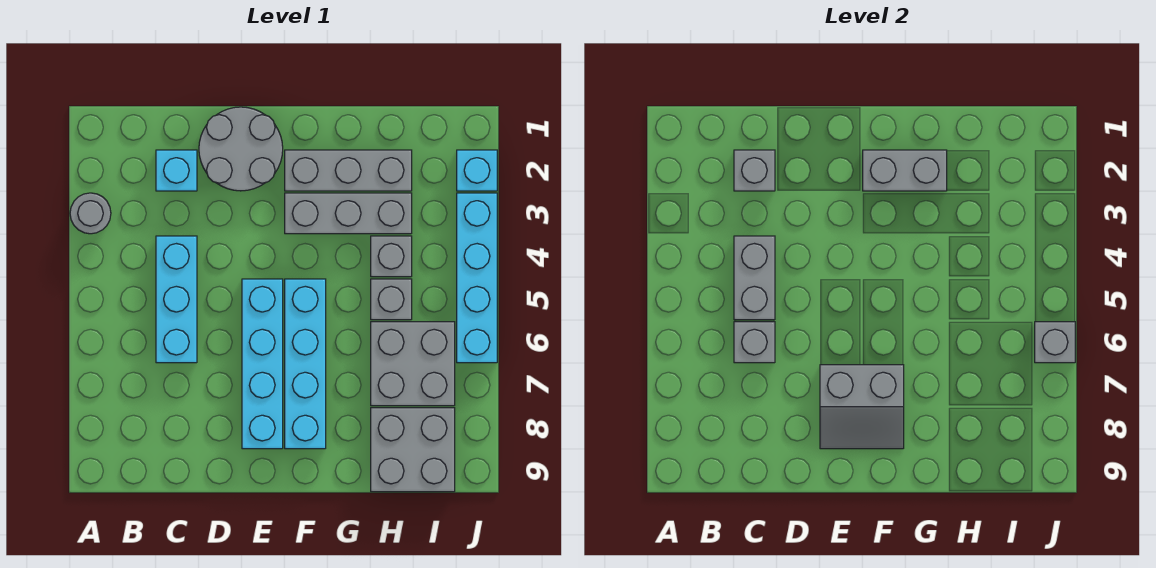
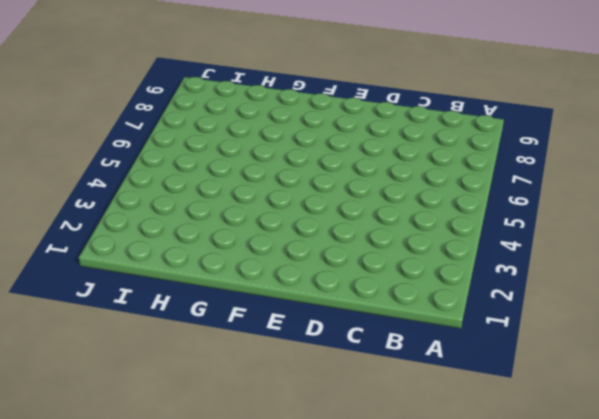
none -> grey round brick A3 level 1
none -> cyan brick C2 level 1
none -> cyan brick C4:C6 level 1

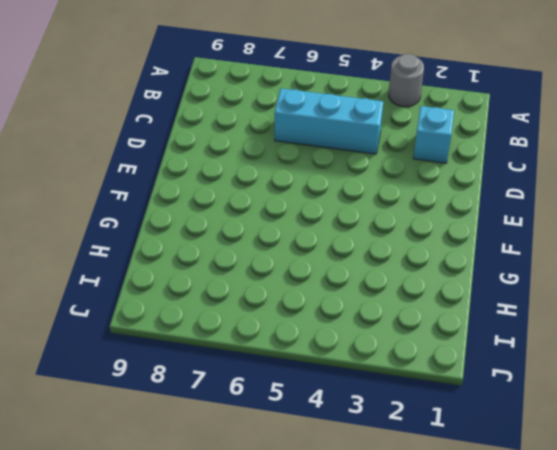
none -> grey round brick D1:E2 level 1
none -> cyan brick E5:E8 level 1
none -> grey brick F2:H2 level 1

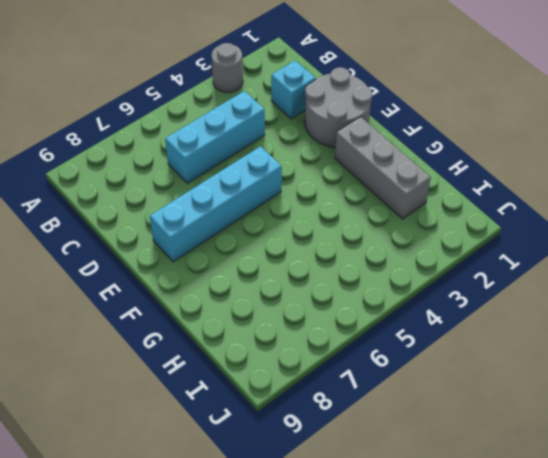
none -> grey brick F3:H3 level 1
none -> cyan brick F5:F8 level 1
none -> grey brick H4 level 1

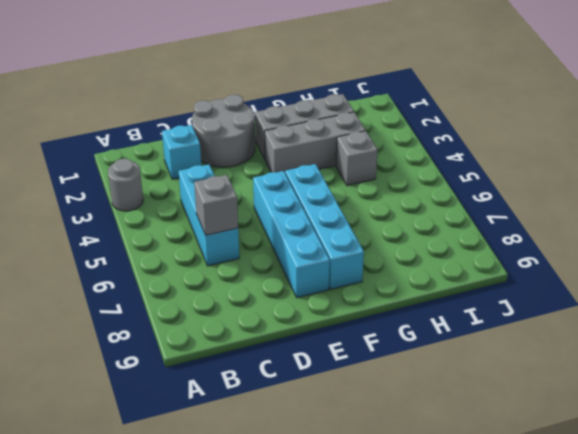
none -> grey brick H5 level 1
none -> grey brick H6:I7 level 1
none -> grey brick H8:I9 level 1

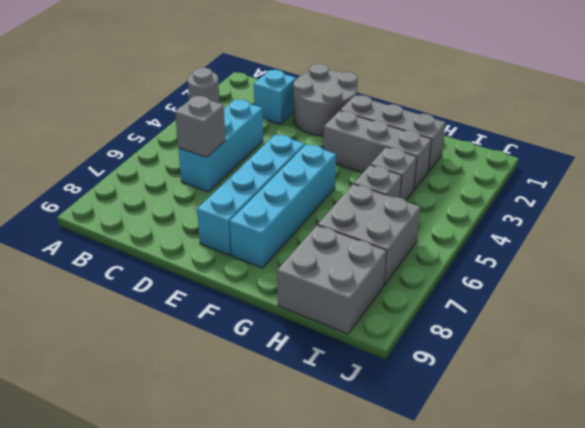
none -> cyan brick J2 level 1
none -> cyan brick J3:J6 level 1
none -> grey brick C2 level 2

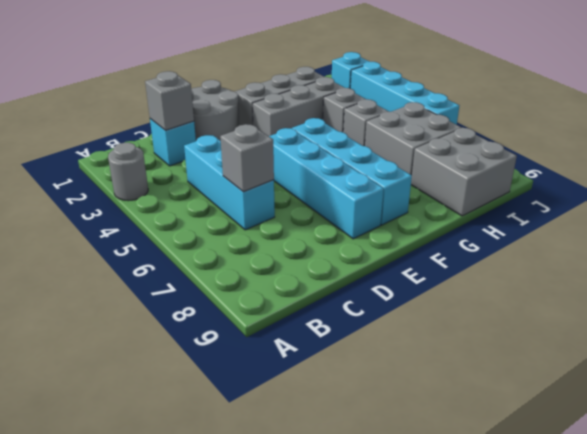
none -> grey brick C4:C5 level 2
none -> grey slope E7:F8 level 2 top 7
none -> grey brick F2:G2 level 2

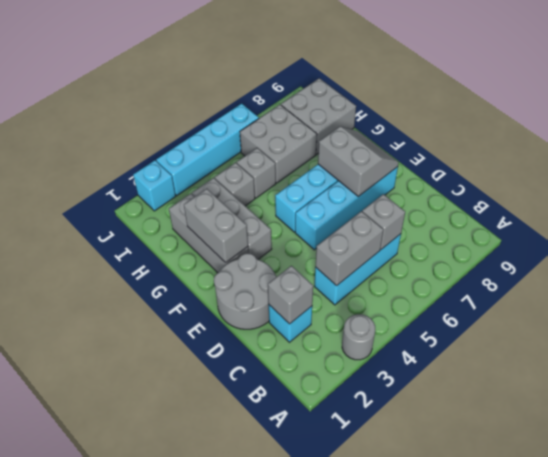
none -> grey brick J6 level 2

